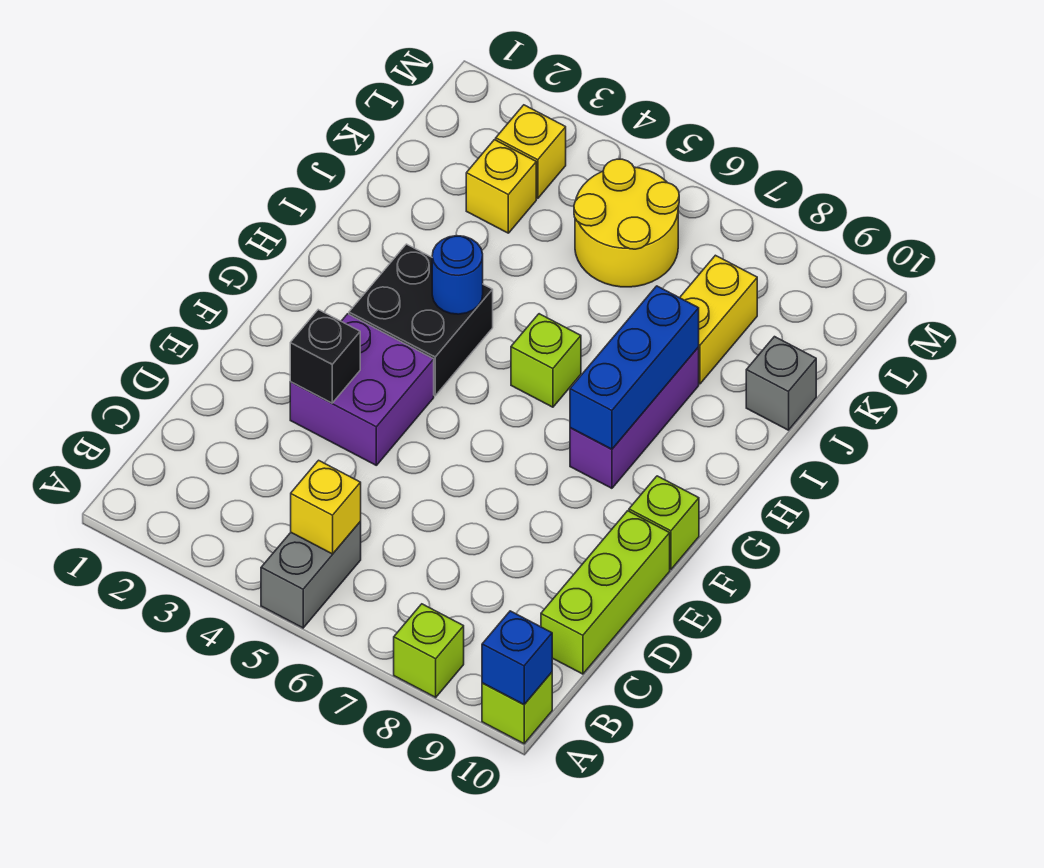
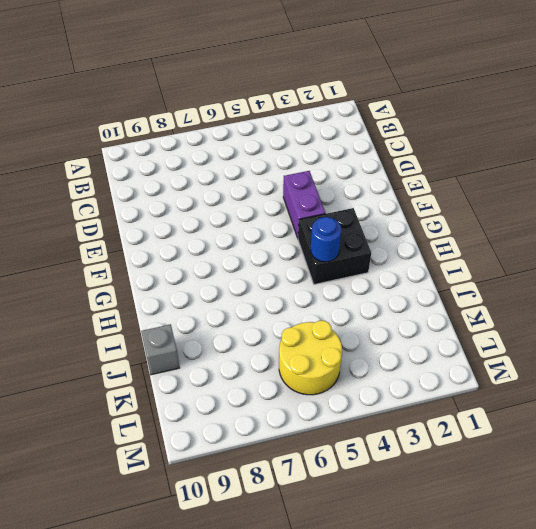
purple brick E4:F4 level 1 -> purple brick E3:F4 level 1
none -> grey brick A5:B5 level 1
none -> lime brick A8 level 1
none -> lime brick A10 level 1

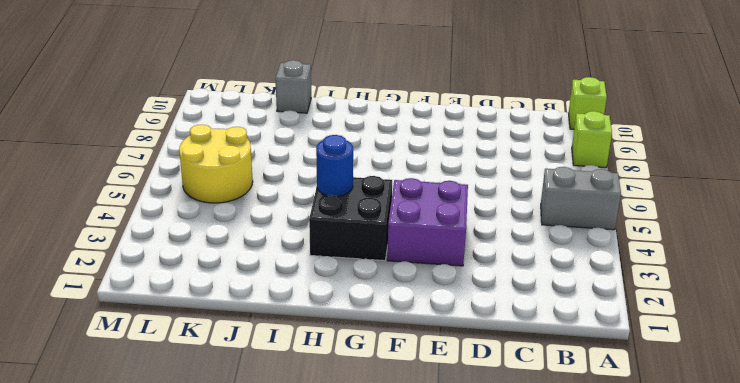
none -> lime brick C10:E10 level 1
none -> lime brick F10 level 1
none -> purple brick G8:I8 level 1

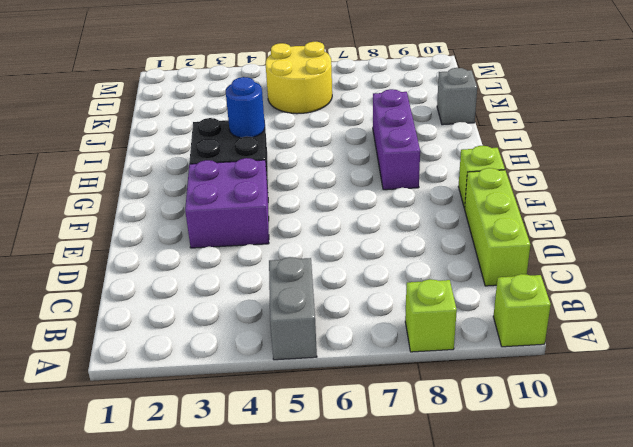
none -> lime brick H6 level 1
none -> yellow brick J8:K8 level 1
none -> yellow brick K3 level 1

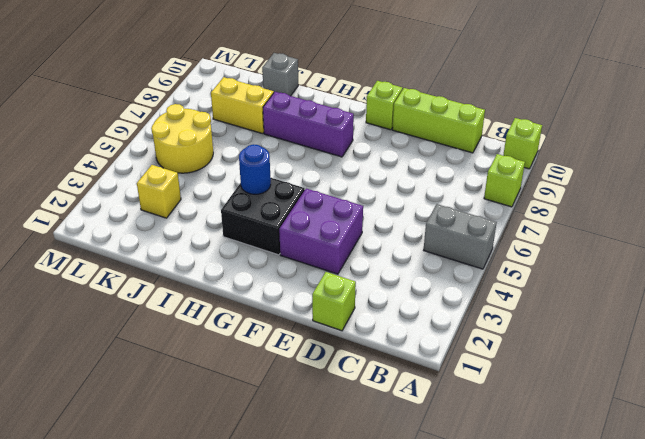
lime brick D1 level 1 -> lime brick H6 level 1
none -> yellow brick L3 level 1
none -> blue brick A10 level 2
none -> yellow brick B5 level 2

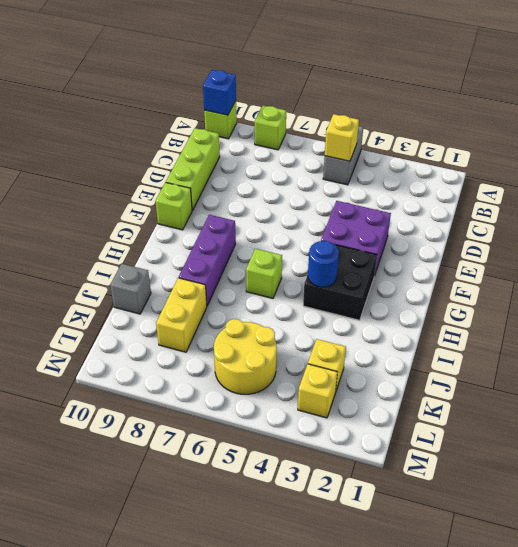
none -> black brick E3 level 2
none -> blue brick G8:I8 level 2

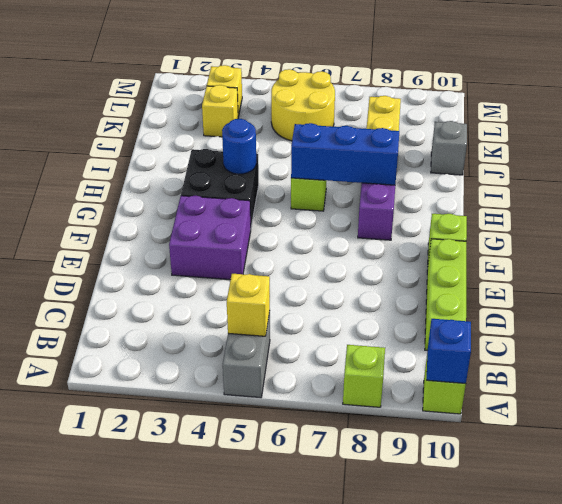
blue brick H6:H8 level 2 -> blue brick G8:I8 level 2
none -> black brick E3 level 2

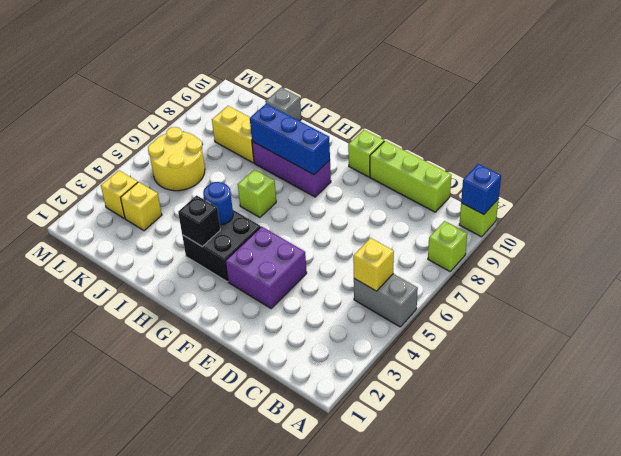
black brick H3 level 2 -> black brick E3 level 2

